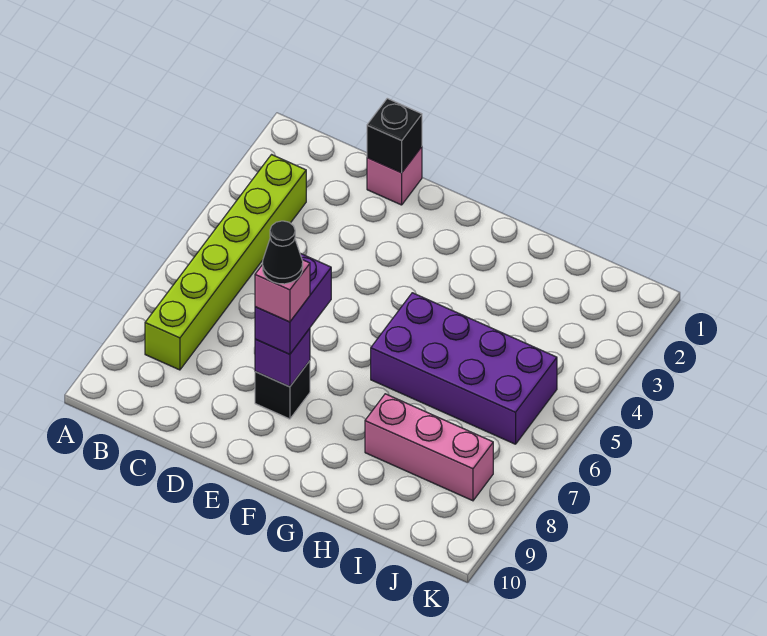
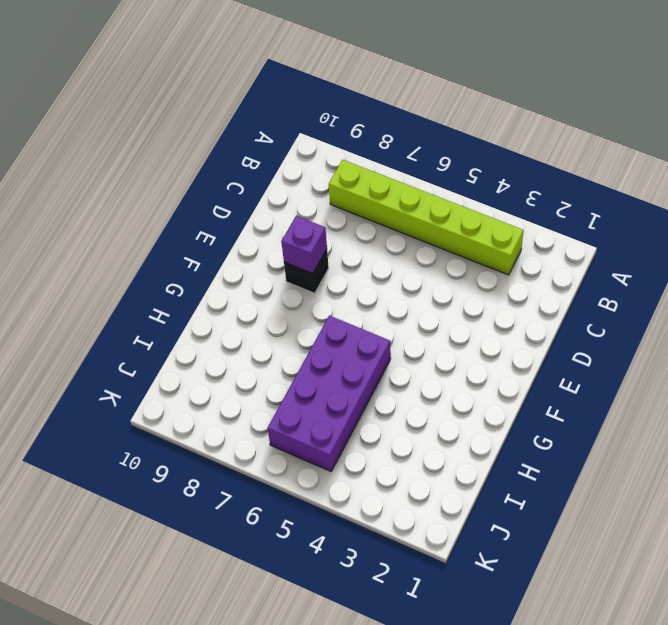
none -> pink brick D1 level 1
none -> pink brick H8:J8 level 1

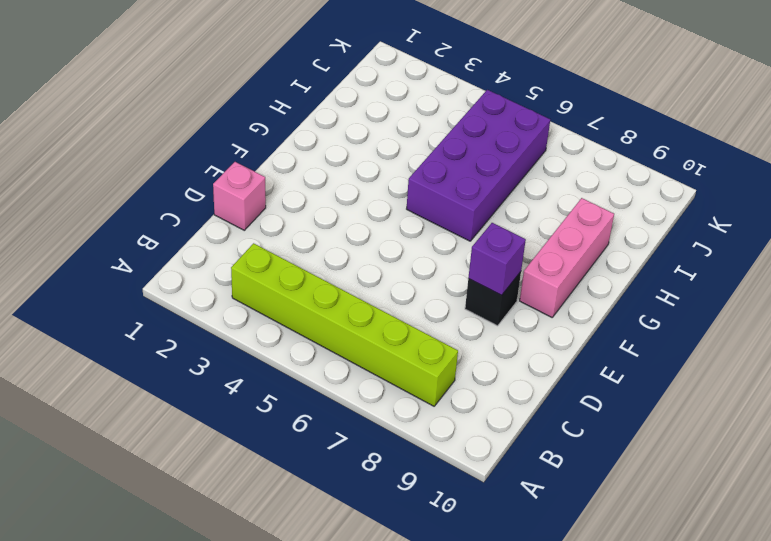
pink brick F9:H9 level 1 -> pink brick H8:J8 level 1
none -> black brick D1 level 2
none -> purple brick E7:E8 level 3

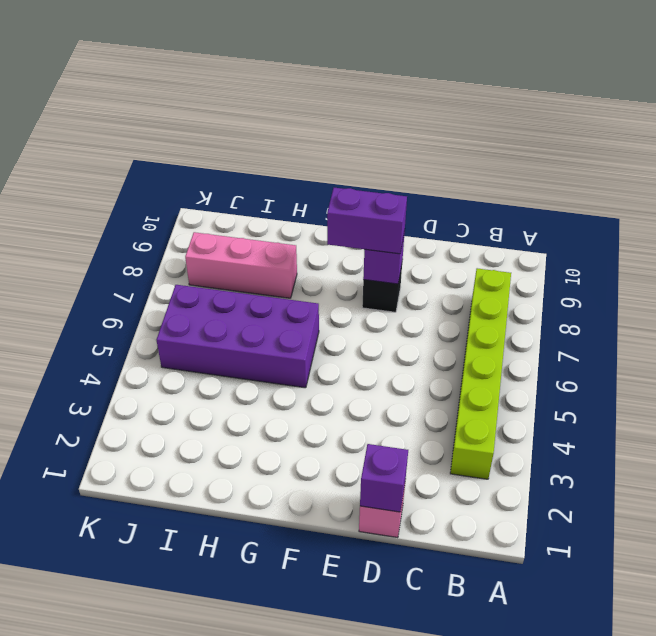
purple brick D1 level 2 -> black brick D1 level 2
purple brick E8:F8 level 3 -> purple brick E7:E8 level 3
none -> pink brick E8 level 4
none -> black cone E8 level 5

